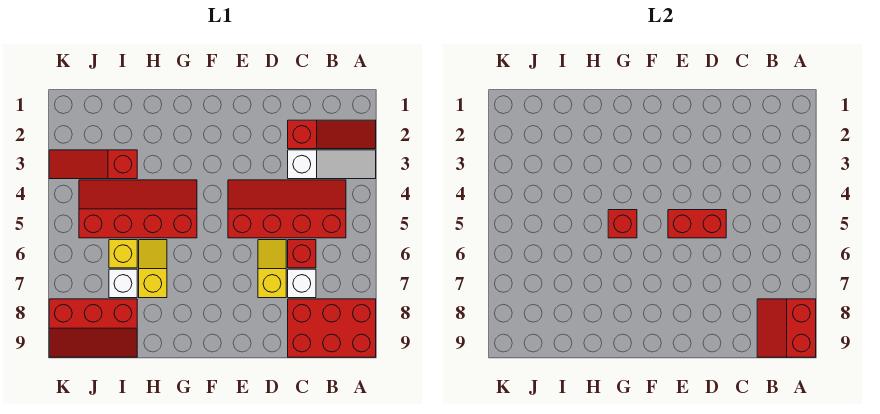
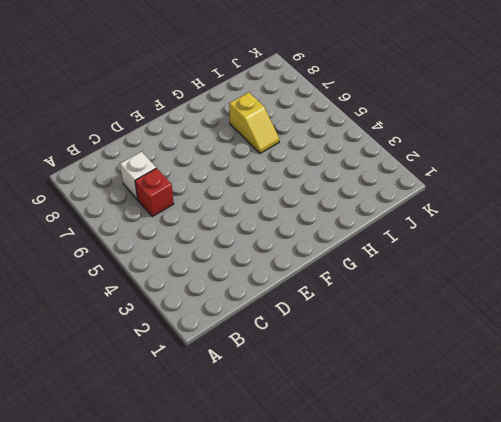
none -> red slope A2:C2 level 1 top C
none -> white slope A3:C3 level 1 top C
none -> red brick A8:C9 level 1

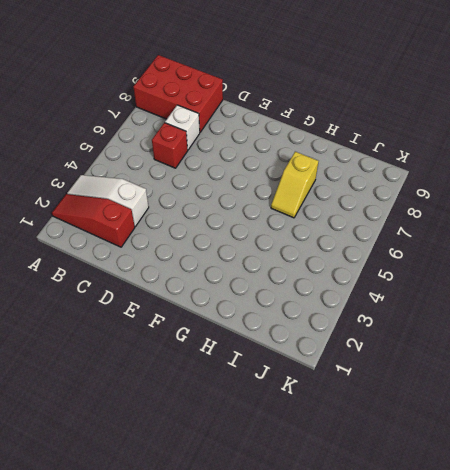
none -> red slope B4:E5 level 1 top 5
none -> yellow slope D6:D7 level 1 top 7
none -> red slope G4:J5 level 1 top 5

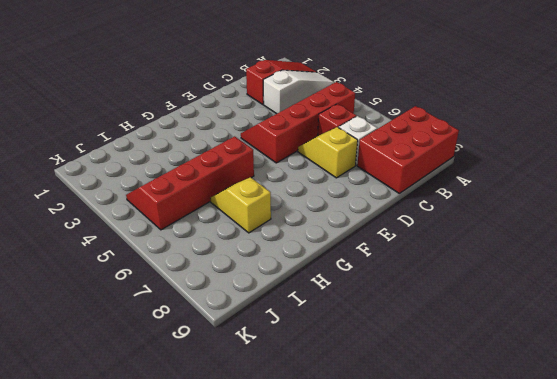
none -> red slope I3:K3 level 1 top I
none -> yellow brick I6 level 1
none -> white brick I7 level 1

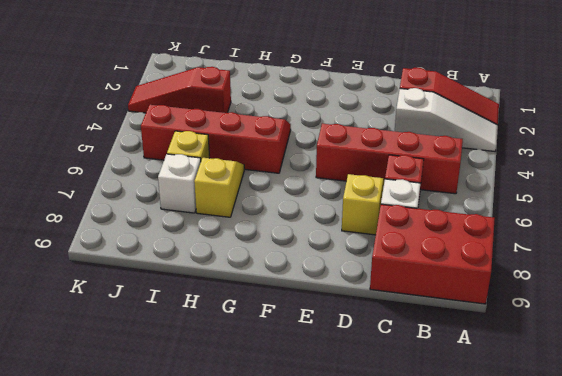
none -> red slope I8:K9 level 1 top 8
none -> red slope A8:B9 level 2 top A
none -> red brick D5:E5 level 2

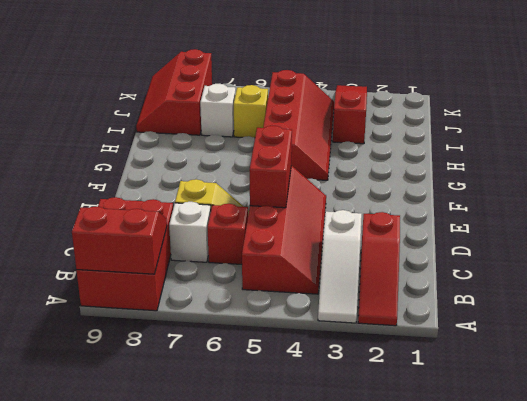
none -> yellow slope H6:H7 level 1 top 7
none -> red brick G5 level 2

